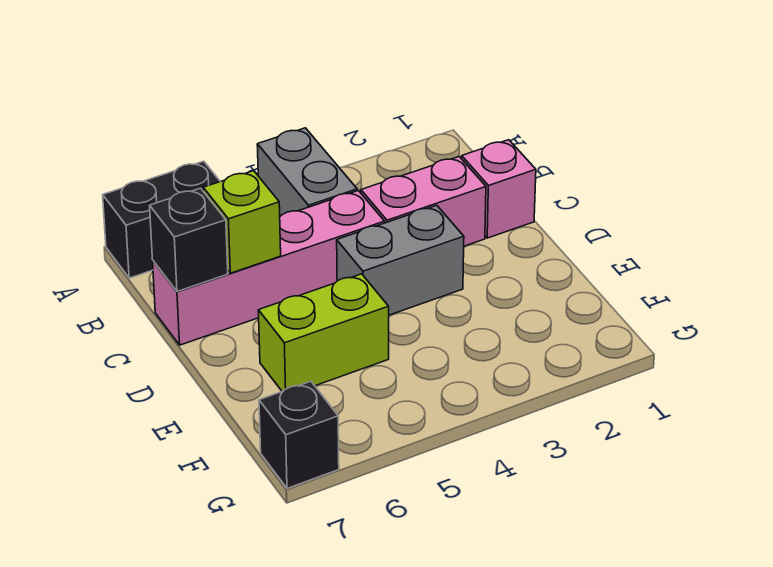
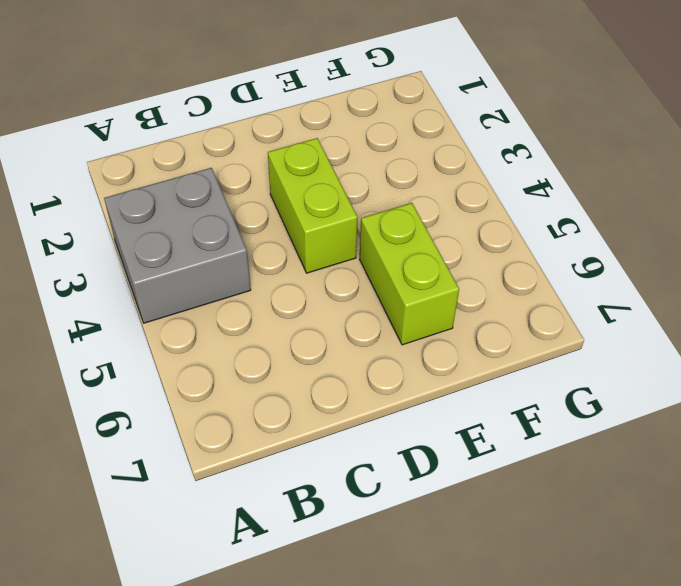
grey brick A3:B4 level 1 -> grey brick A4:B4 level 1
lime brick D3:D4 level 1 -> grey brick D3:D4 level 1
none -> black brick A6:A7 level 1
none -> pink brick C1 level 1

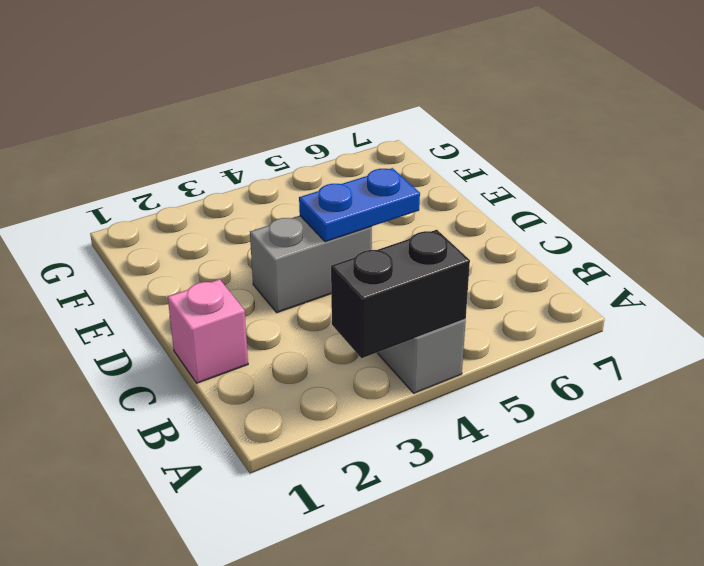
black brick A3:A4 level 2 -> black brick A6:A7 level 1
blue plate D4:D5 level 2 -> none
none -> pink brick C2:C3 level 1
none -> pink brick C4:C7 level 1

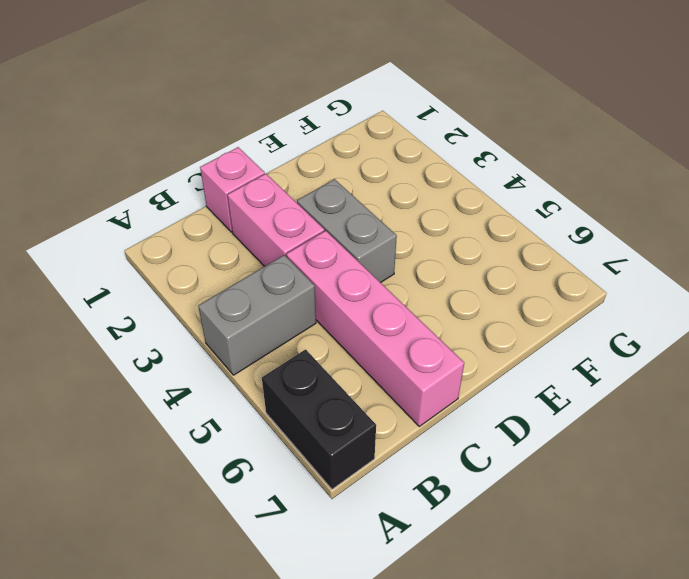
none -> lime brick E5:E6 level 1
none -> black brick G7 level 1

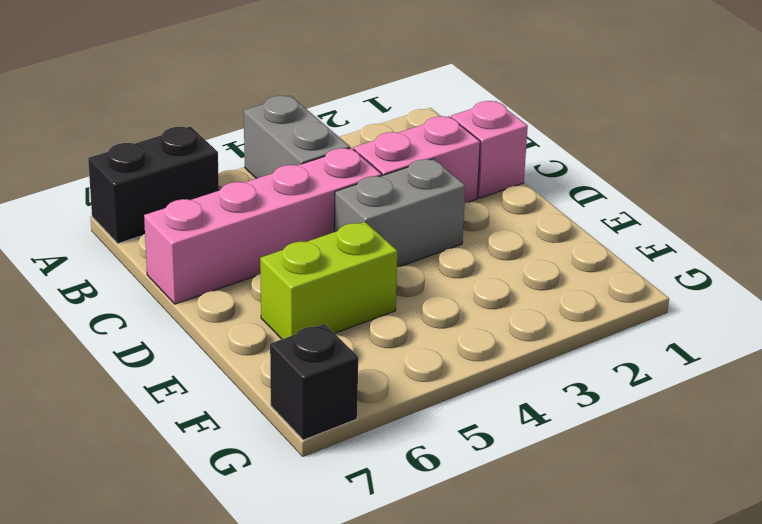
none -> lime brick C6 level 2
none -> black brick C7 level 2

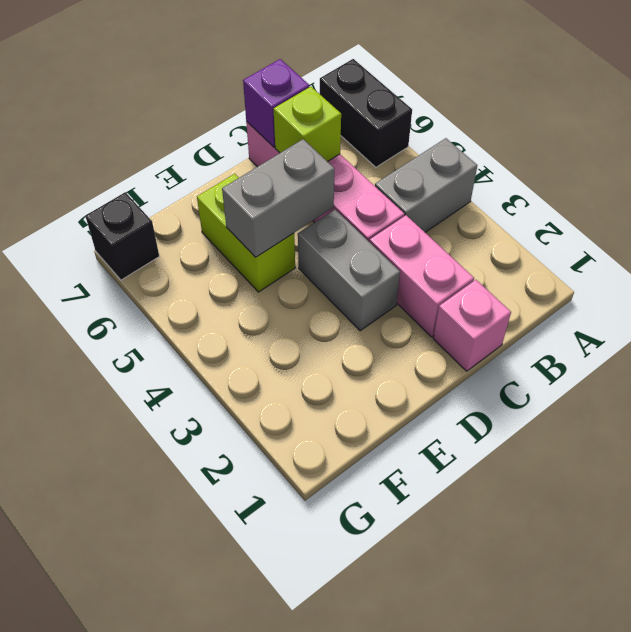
purple brick C7 level 2 -> black brick C7 level 2
grey brick D5:E5 level 2 -> none

